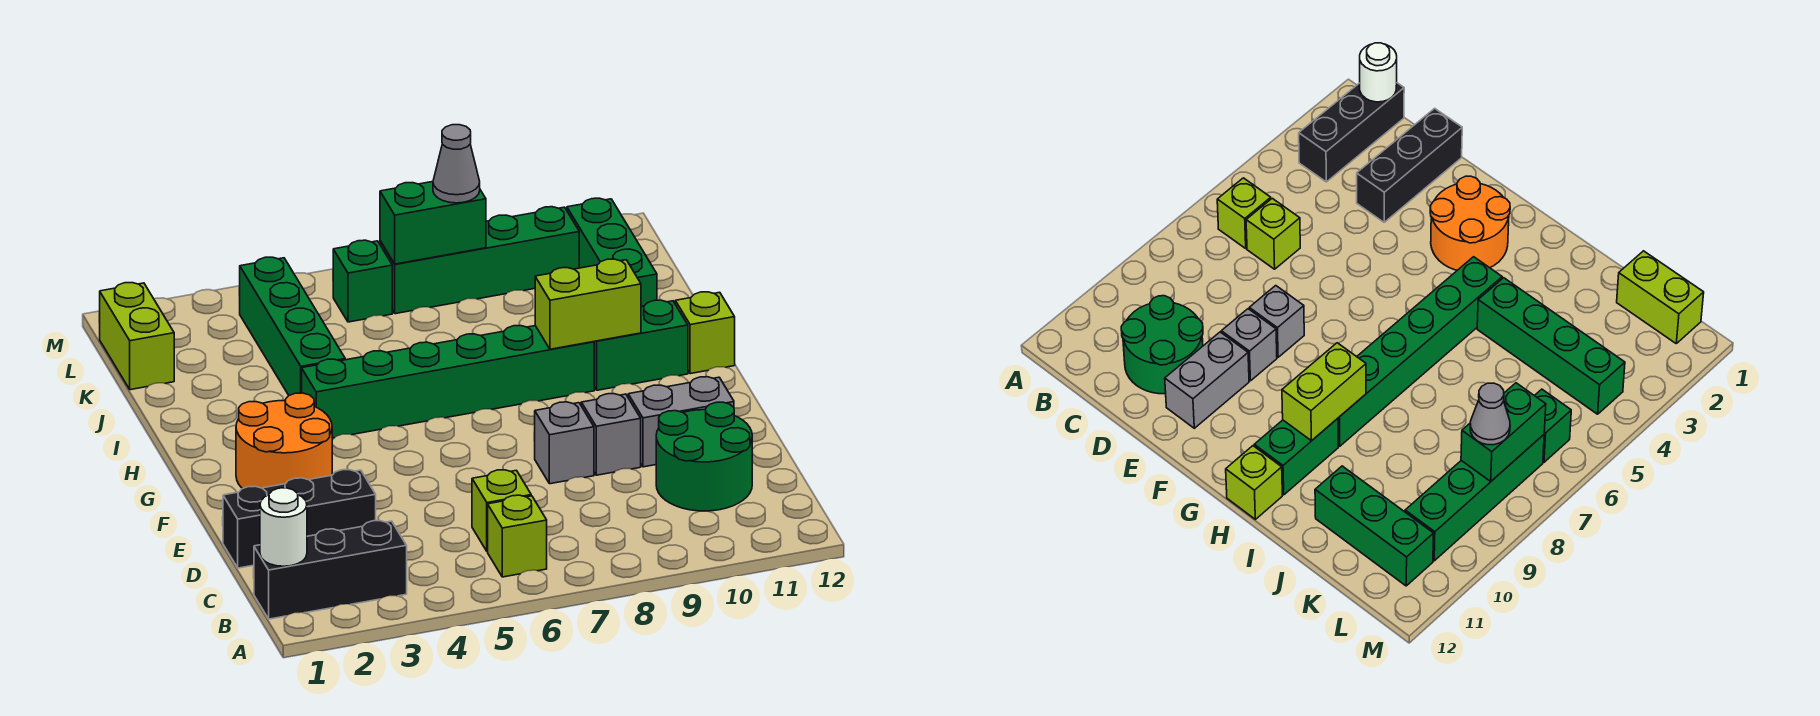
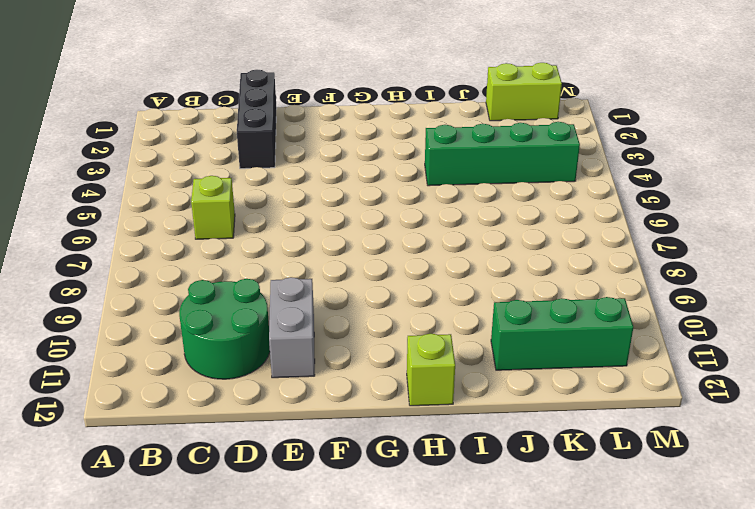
none -> black brick B1:B3 level 1
none -> lime brick B6 level 1
none -> grey brick E8 level 1

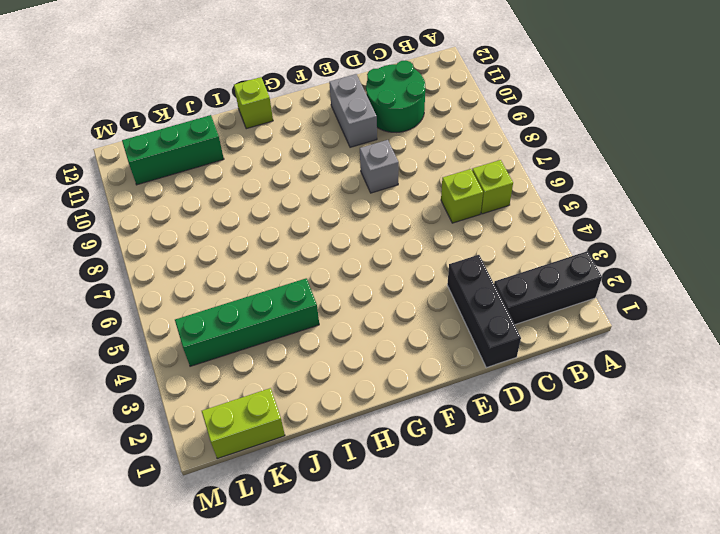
black brick A2:C2 level 1 -> black brick B1:B3 level 1
none -> grey brick E9 level 1
none -> orange round brick F2:G3 level 1
none -> green brick H4:H9 level 1

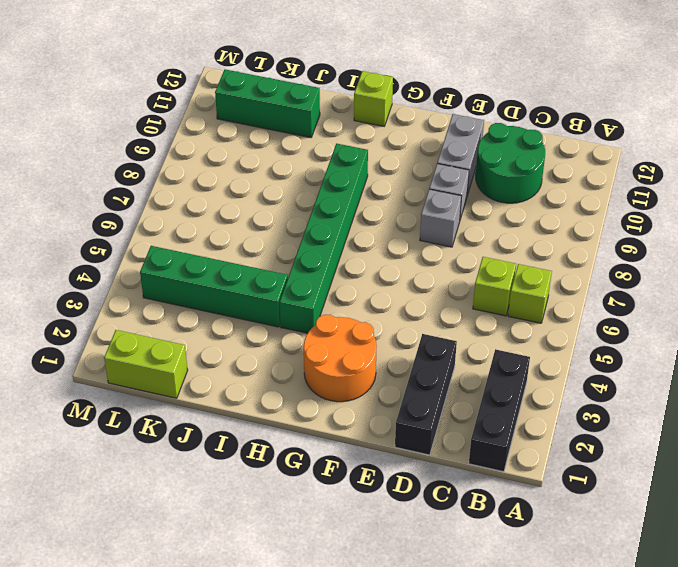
none -> green brick H10:H11 level 1
none -> green brick L6 level 1
none -> green brick L7:L10 level 1

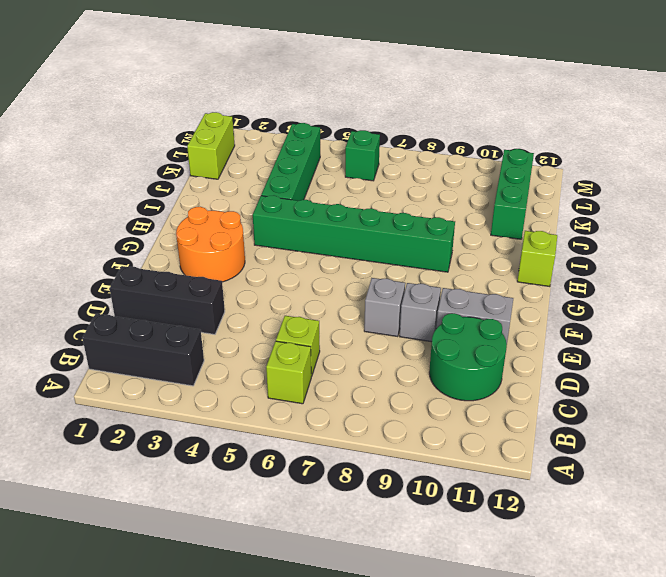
none -> green brick H10:H11 level 1
none -> green brick L7:L10 level 1
none -> white round brick B1 level 2

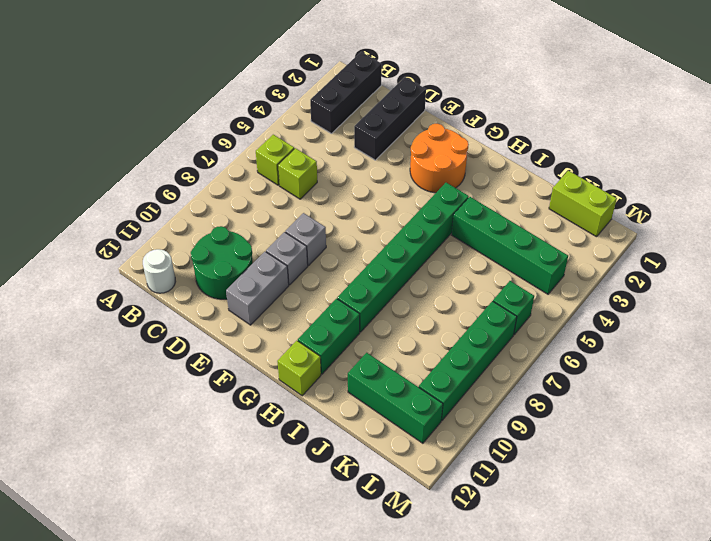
white round brick B12 level 1 -> white round brick B1 level 2
none -> lime brick H9:H10 level 2
none -> green brick L7:L8 level 2
none -> grey cone L8 level 3

